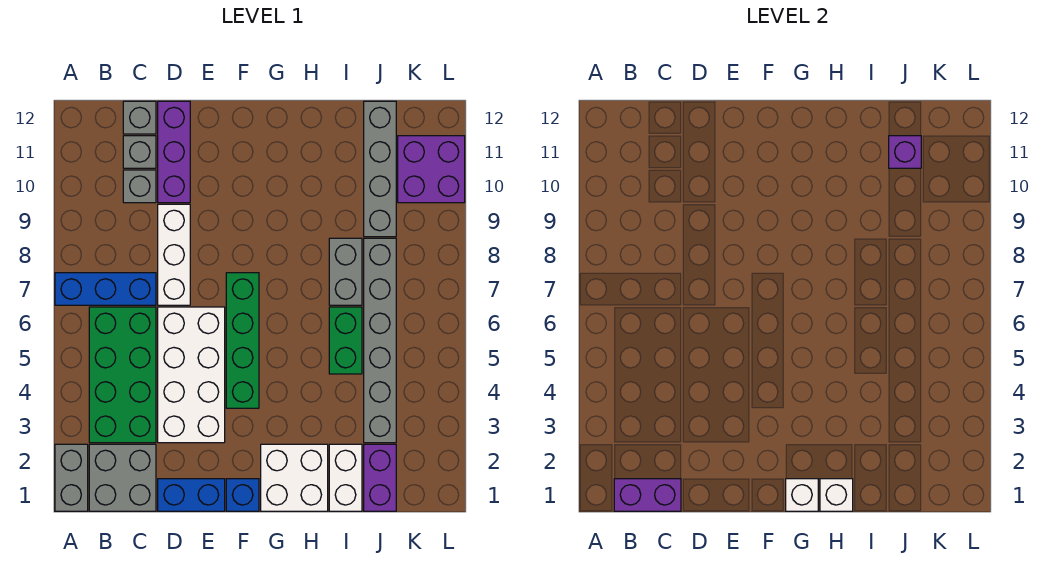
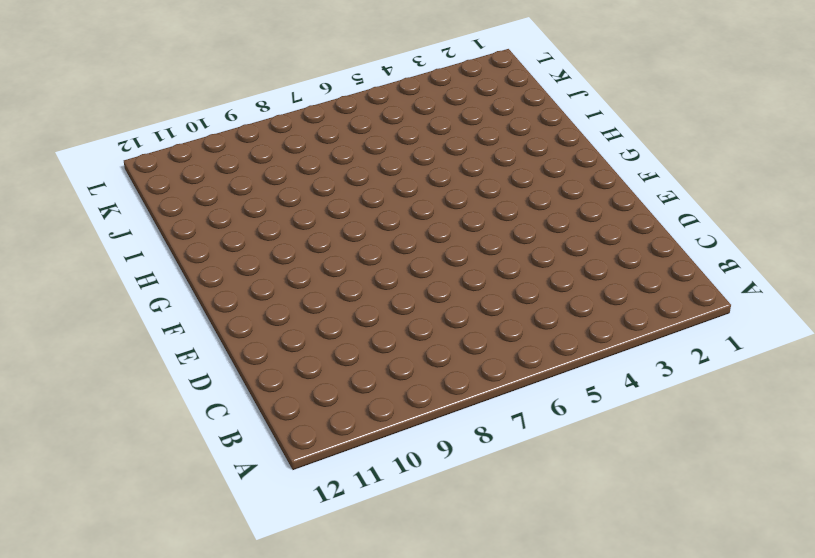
none -> grey brick A1:A2 level 1
none -> blue brick A7:C7 level 1
none -> grey brick B1:C2 level 1

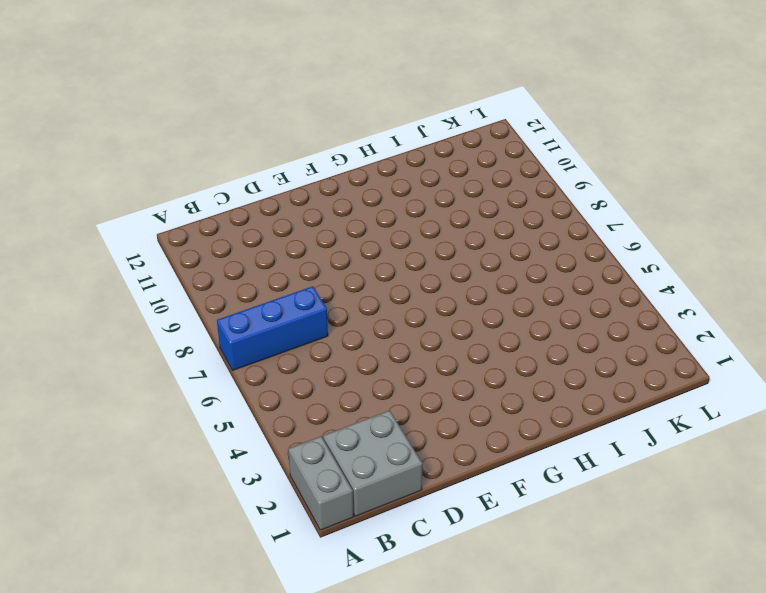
none -> green brick B3:C6 level 1
none -> grey brick C10 level 1
none -> grey brick C11 level 1

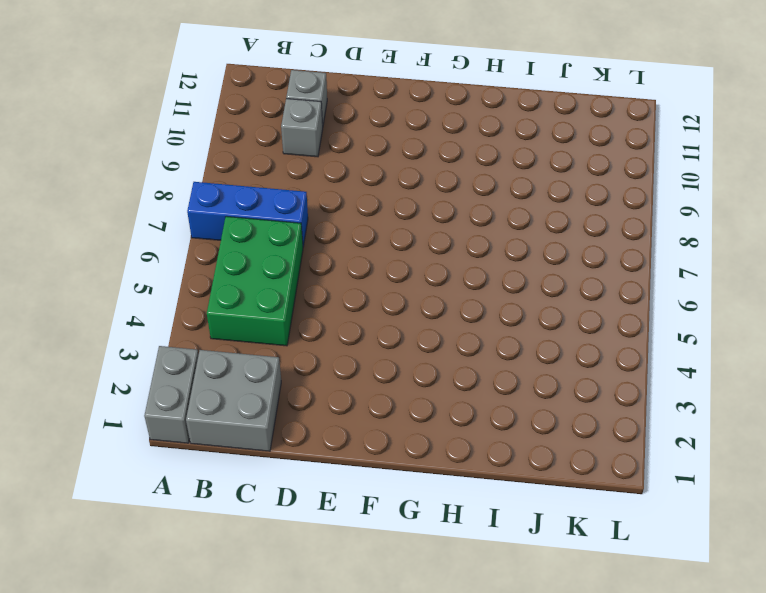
green brick B4:C6 level 1 -> green brick B3:C6 level 1
none -> grey brick C12 level 1
none -> blue brick D1:E1 level 1
none -> white brick D3:E6 level 1

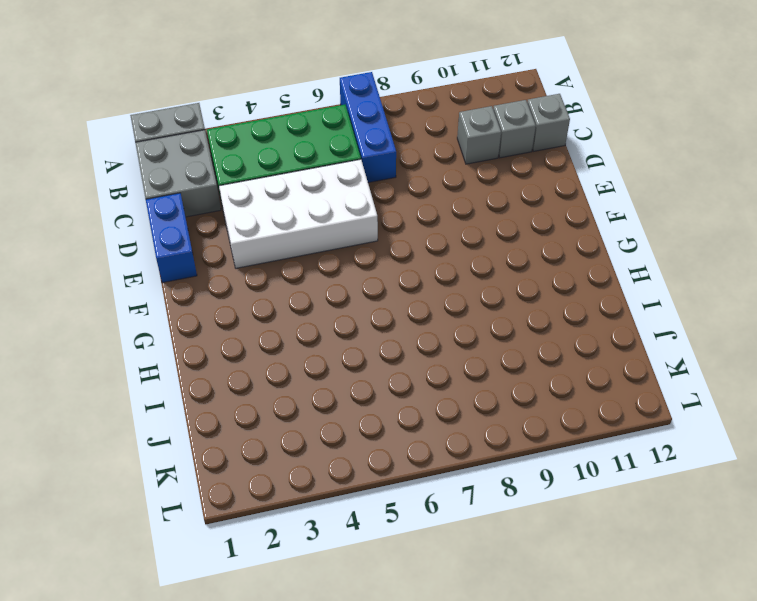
none -> white brick D7:D9 level 1
none -> purple brick D10:D12 level 1
none -> blue brick F1 level 1

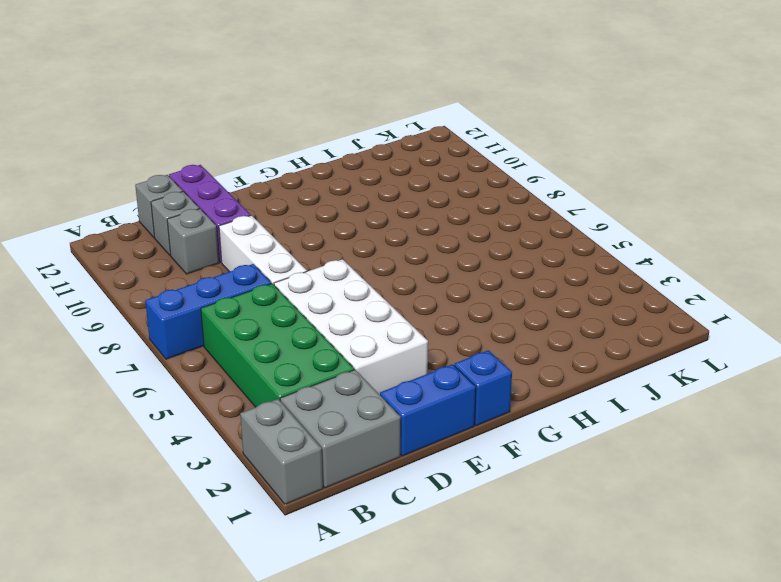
none -> green brick F4:F7 level 1
none -> white brick G1:H2 level 1
none -> white brick I1:I2 level 1

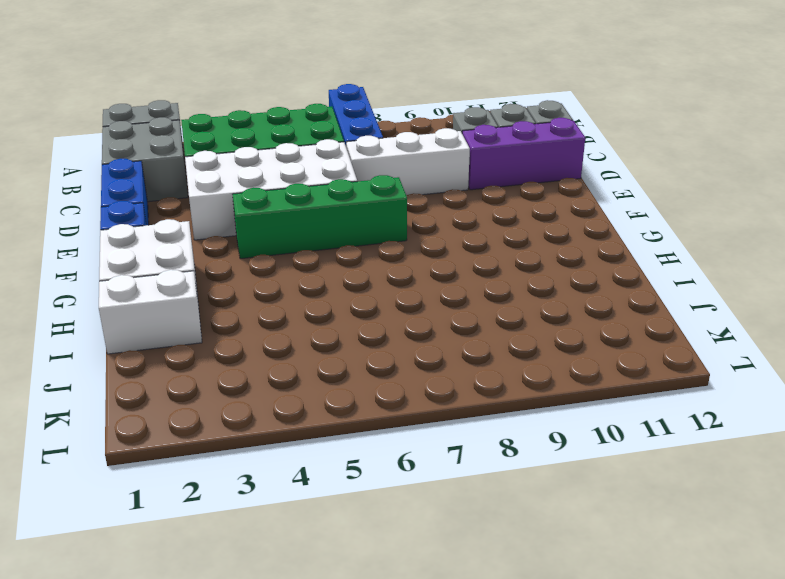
none -> green brick I5:I6 level 1
none -> grey brick I7:I8 level 1
none -> purple brick J1:J2 level 1

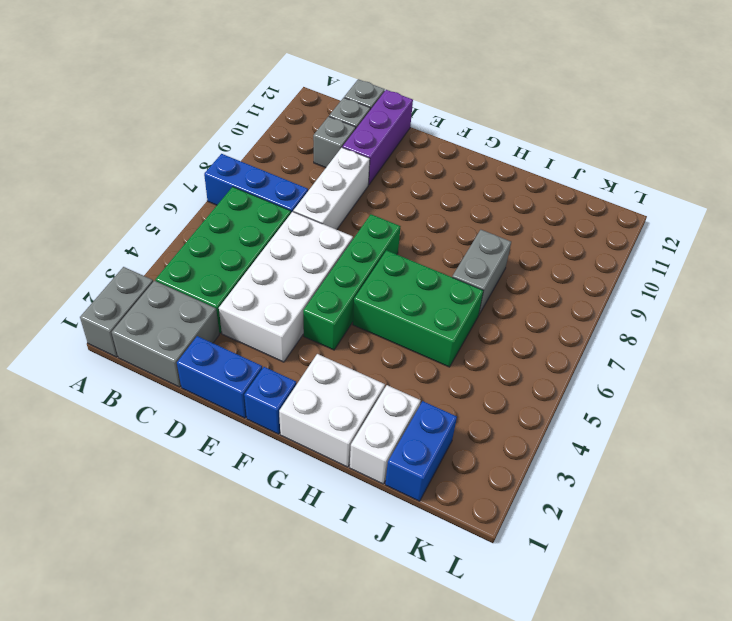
green brick G5:I6 level 1 -> green brick I5:I6 level 1
blue brick J1:J2 level 1 -> purple brick J1:J2 level 1
none -> grey brick J3:J8 level 1
none -> grey brick J9:J12 level 1
none -> purple brick K10:L11 level 1

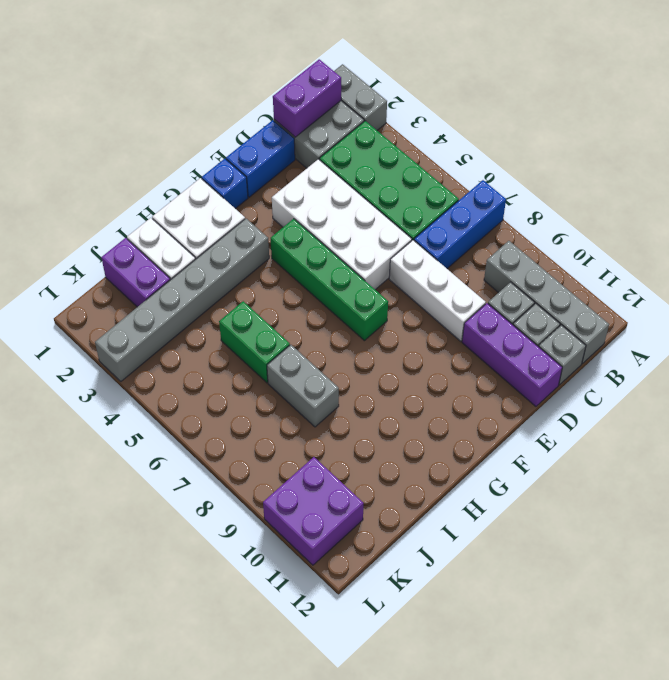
grey brick B9:B12 level 1 -> grey brick J9:J12 level 1
grey brick G3:L3 level 1 -> grey brick J3:J8 level 1
none -> white brick G1 level 2
none -> white brick H1 level 2
none -> purple brick J11 level 2

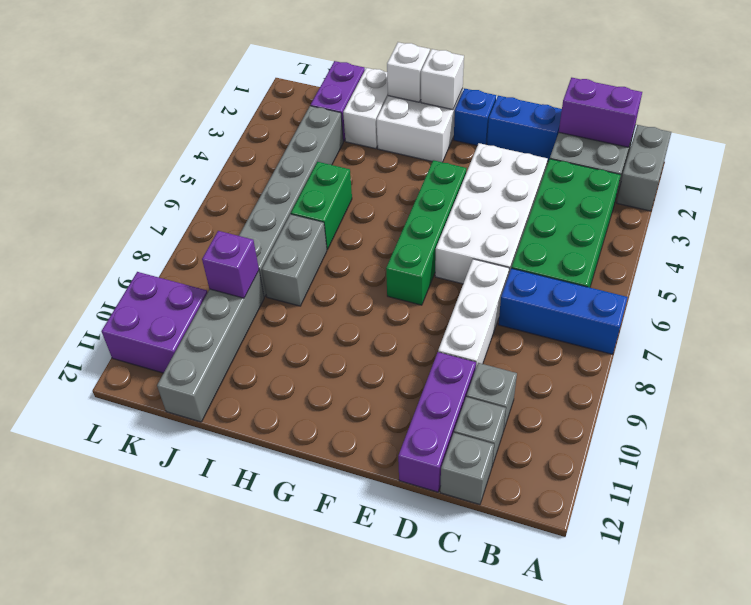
purple brick J9 level 2 -> purple brick J11 level 2

